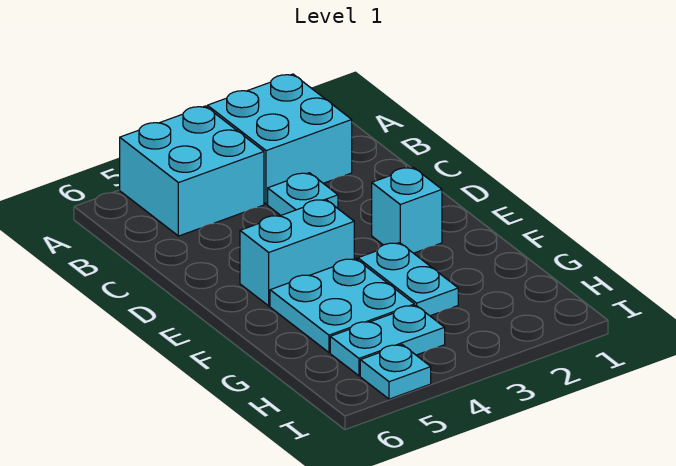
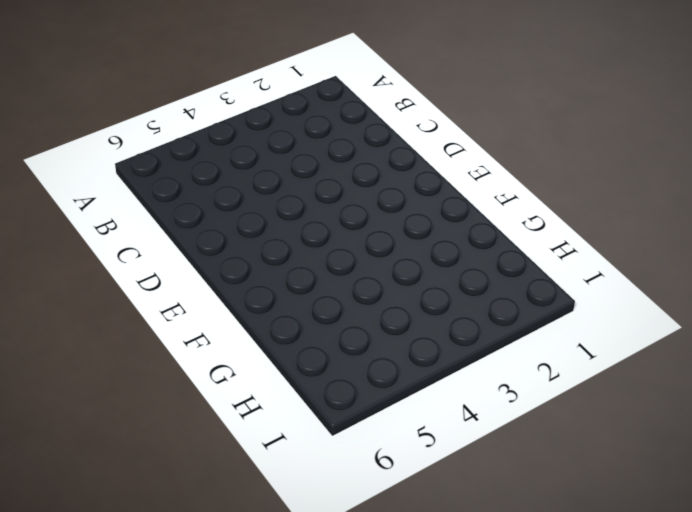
none -> cyan brick A2:B3 level 1
none -> cyan brick A4:B5 level 1

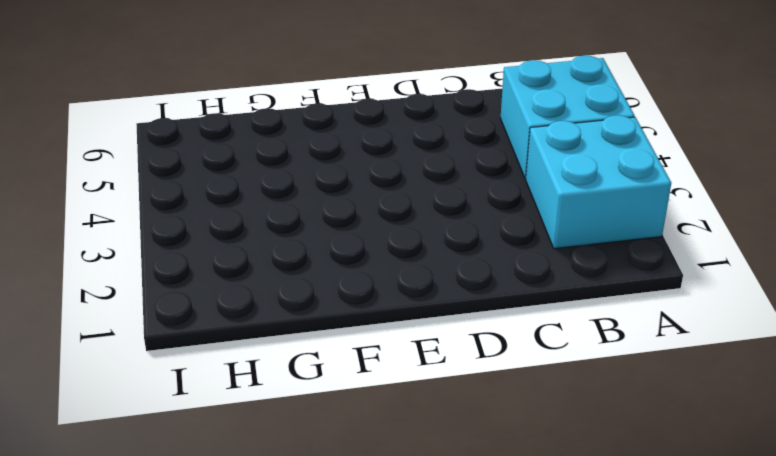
none -> cyan plate C3 level 1
none -> cyan brick E2 level 1

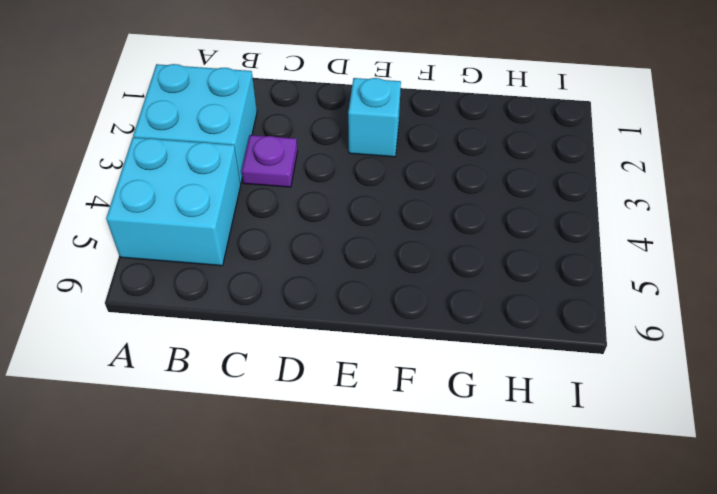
purple plate C3 level 1 -> cyan plate C3 level 1
none -> cyan brick E4:E5 level 1
none -> cyan plate F3:G3 level 1

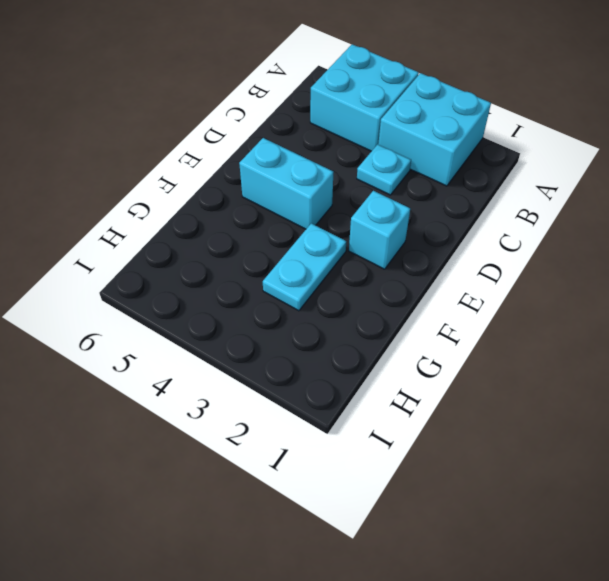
none -> cyan plate F4:G5 level 1
none -> cyan plate H4:H5 level 1

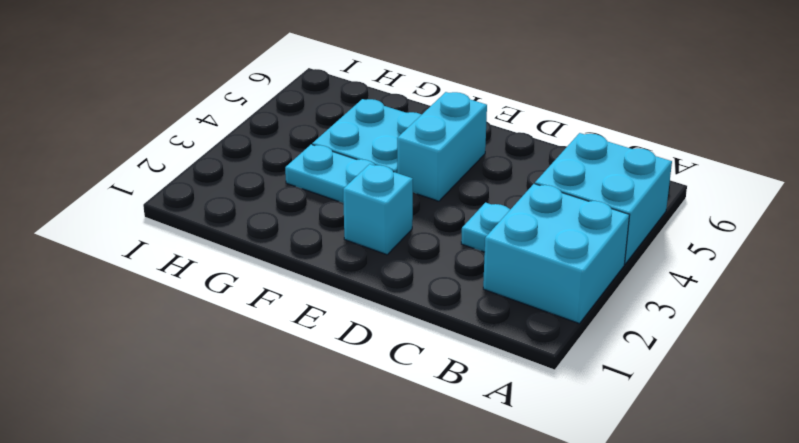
none -> cyan plate H4:H5 level 1
none -> cyan plate I5 level 1

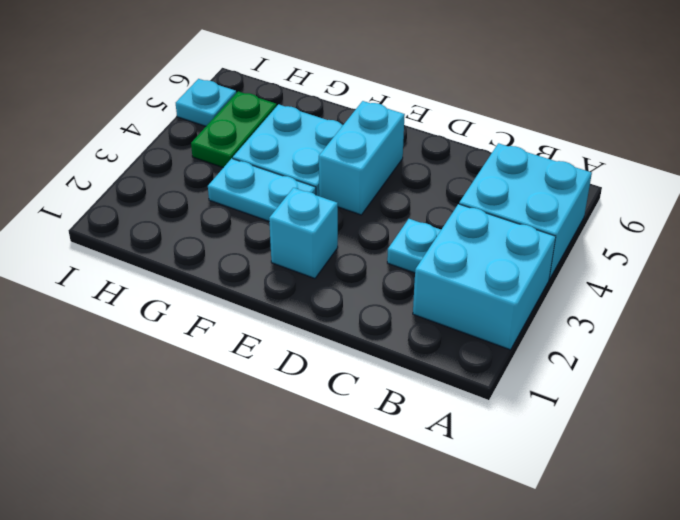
green plate H4:H5 level 1 -> cyan plate H4:H5 level 1

